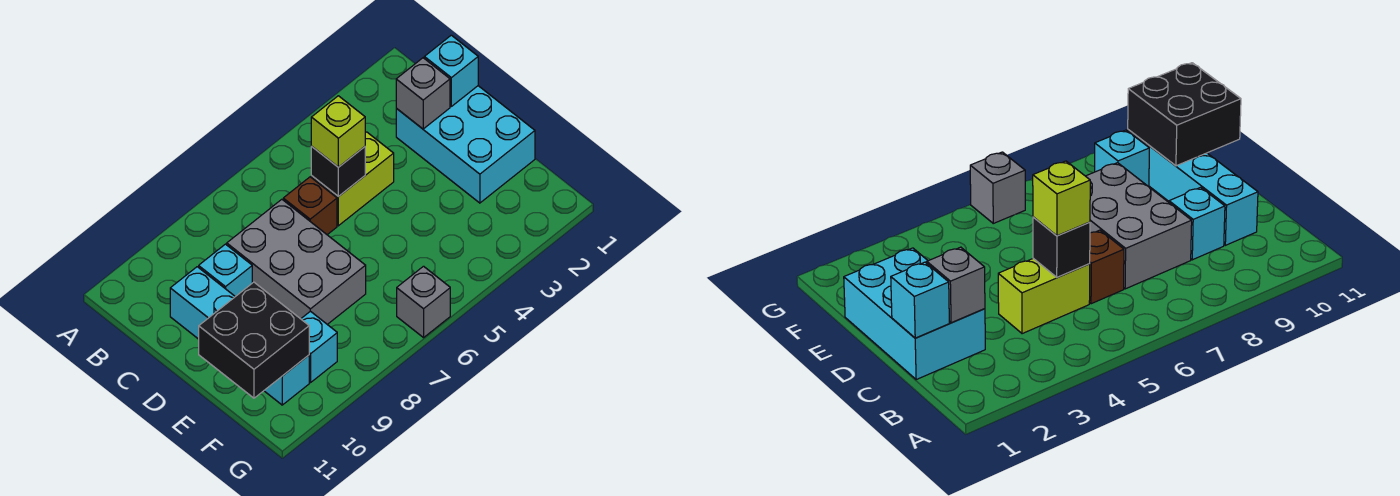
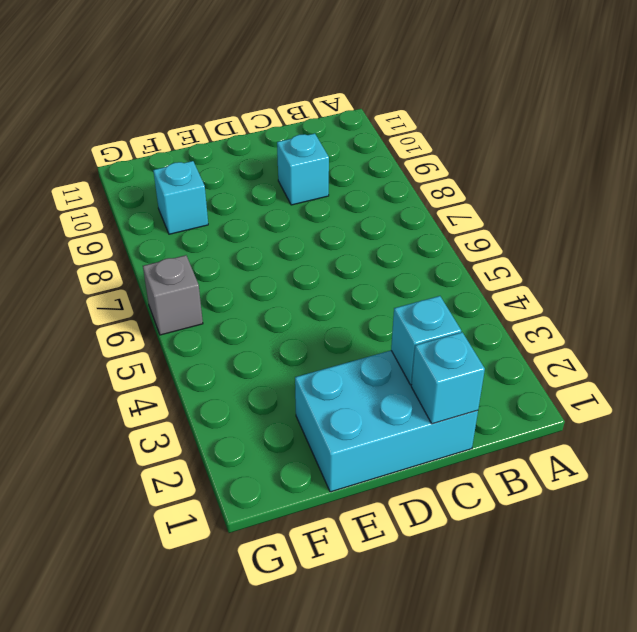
cyan brick C2 level 2 -> grey brick C2 level 2
none -> lime brick C4:C5 level 1
none -> brown brick C6 level 1
none -> grey brick C7:E8 level 1

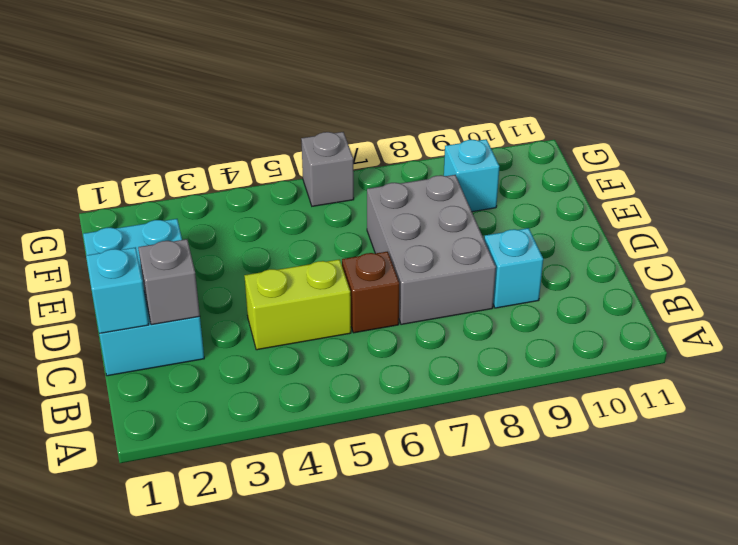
none -> cyan brick C10:F10 level 1
none -> black brick C5 level 2
none -> black brick E10:F11 level 2

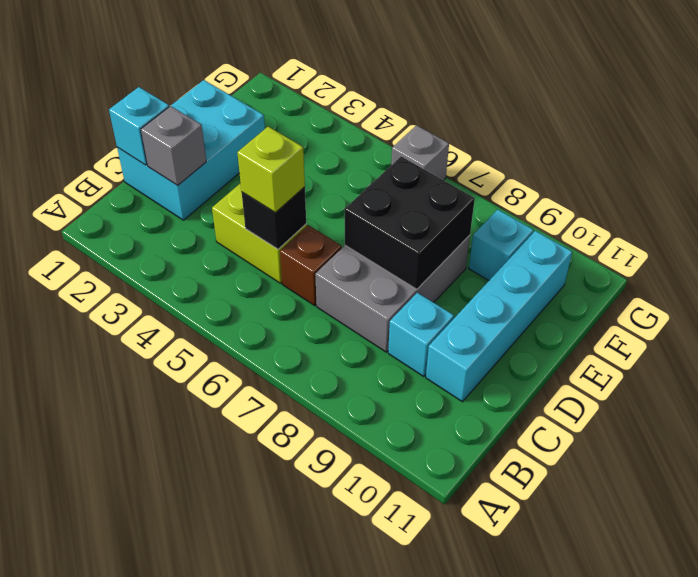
black brick D7:E8 level 2 -> black brick E10:F11 level 2

